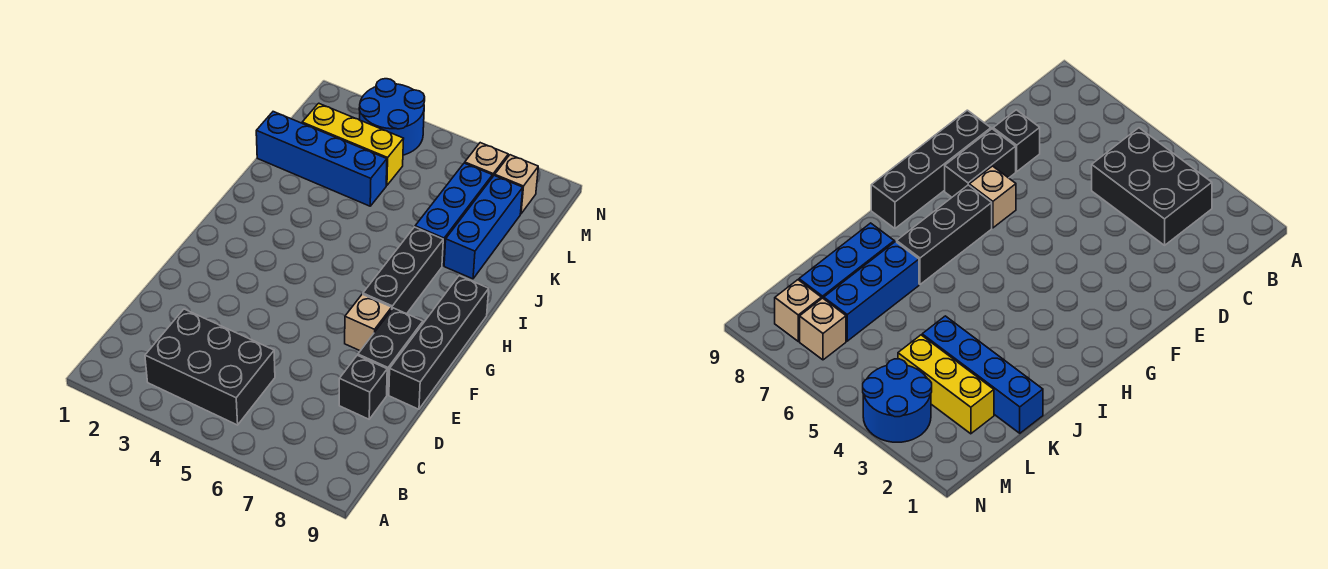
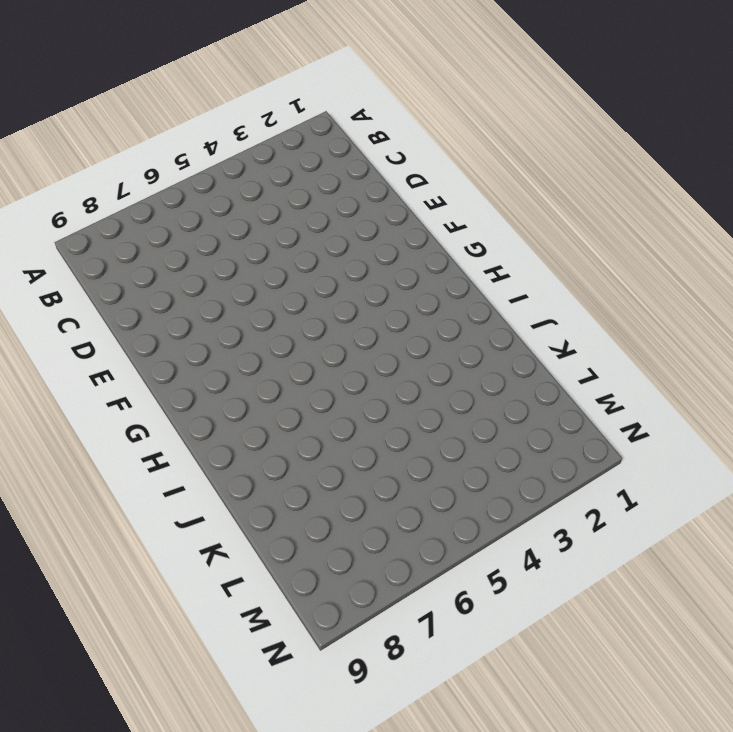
none -> black brick B3:C5 level 1
none -> black brick D8 level 1
none -> black brick E8:F8 level 1

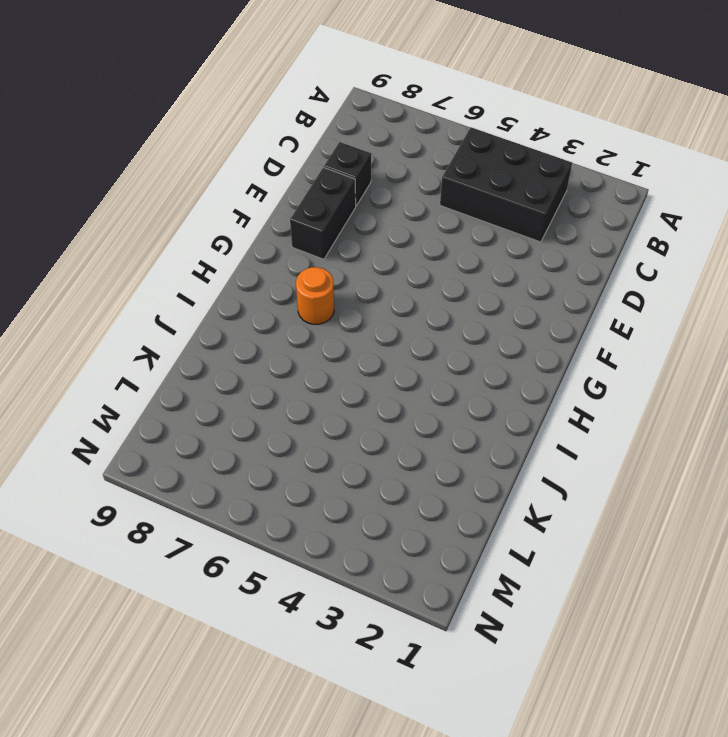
orange round brick H7 level 1 -> black brick G7:I7 level 1
none -> black brick E9:H9 level 1
none -> tan brick F7 level 1
none -> blue brick J7:L7 level 1

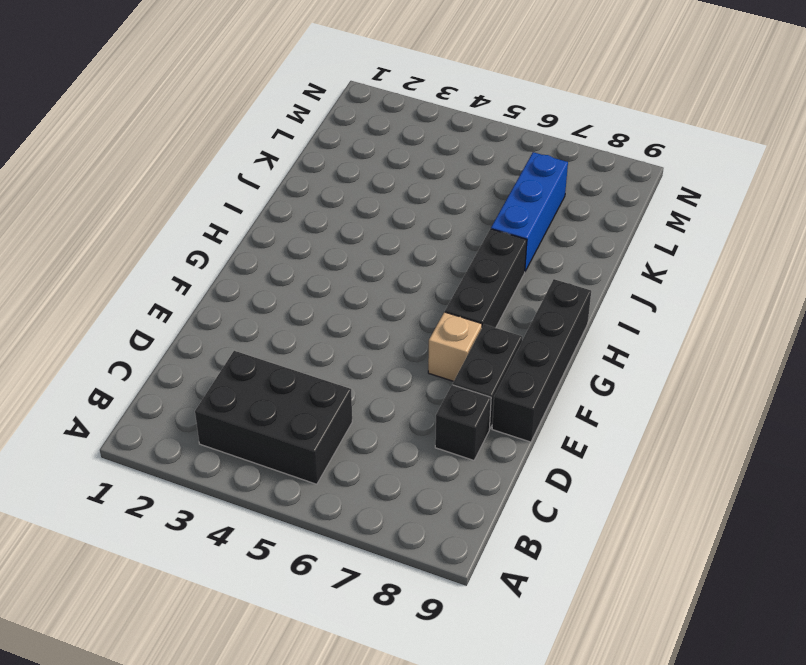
none -> blue brick J8:L8 level 1
none -> blue brick K1:K4 level 1
none -> yellow brick L2:L4 level 1

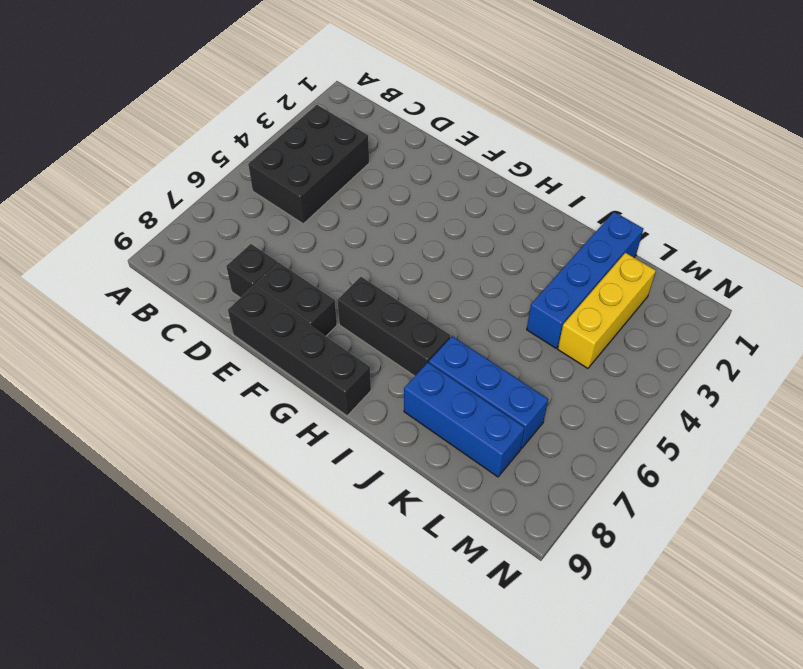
none -> tan brick F7 level 1
none -> blue round brick M3:N4 level 1
none -> tan brick M7 level 1

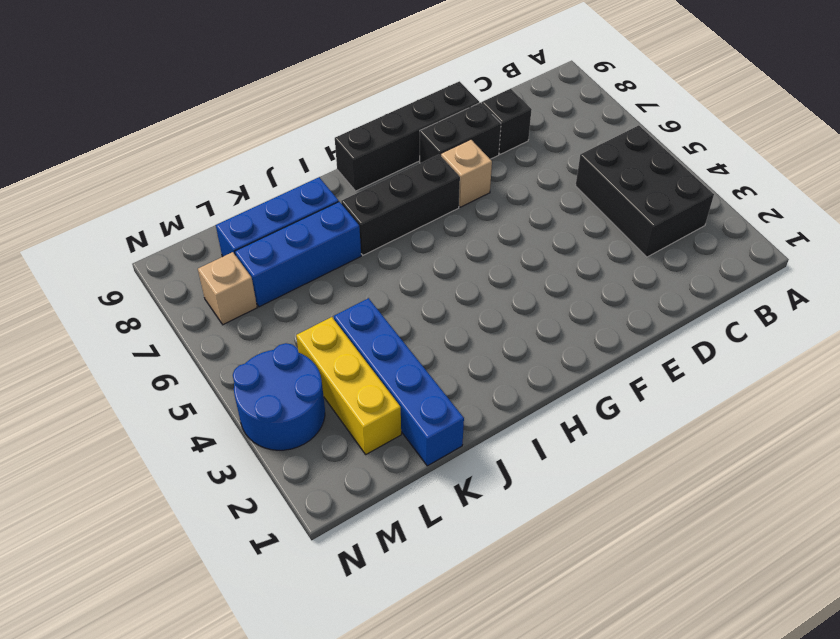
none -> tan brick M8 level 1

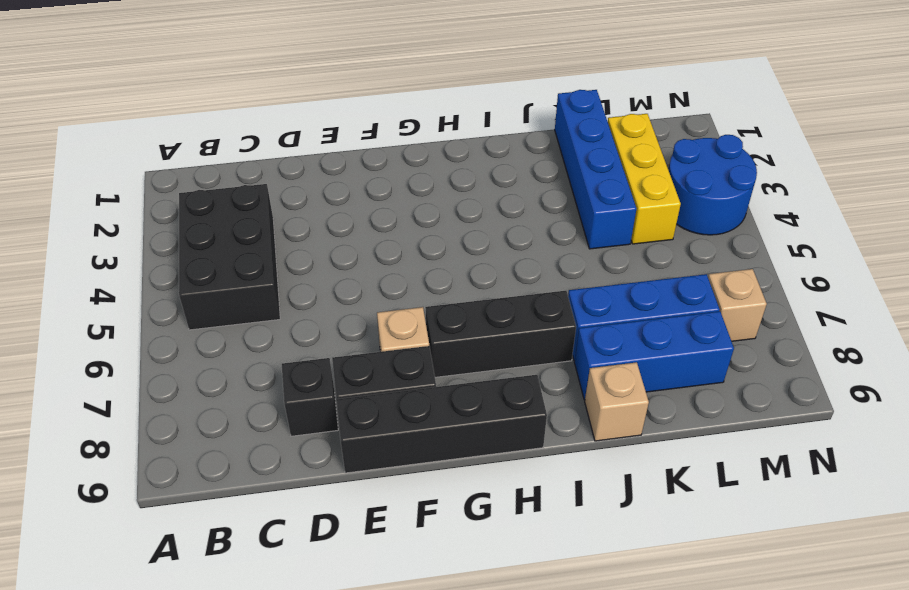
tan brick J9 level 1 -> tan brick M8 level 1

